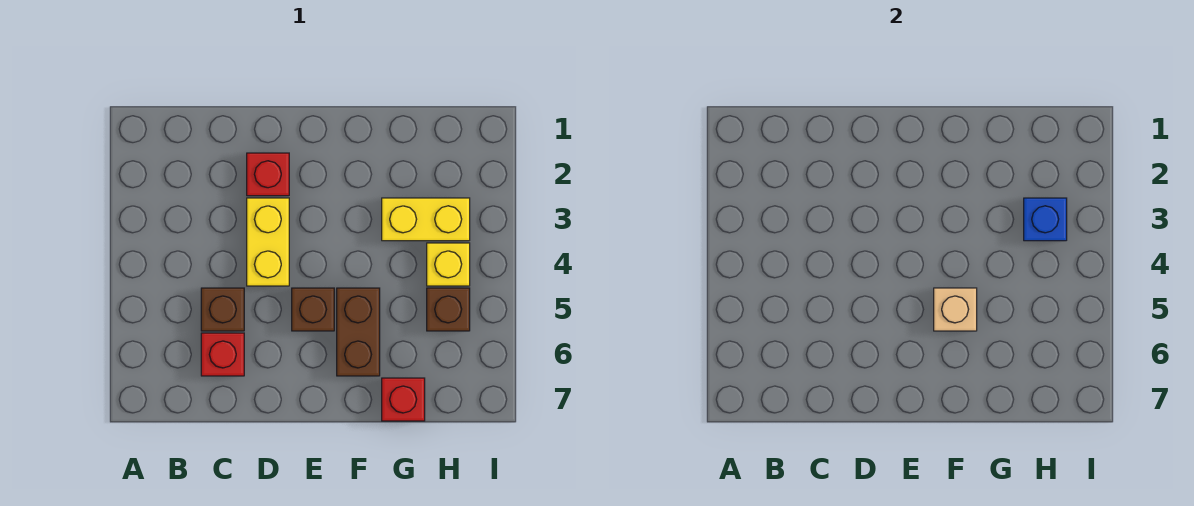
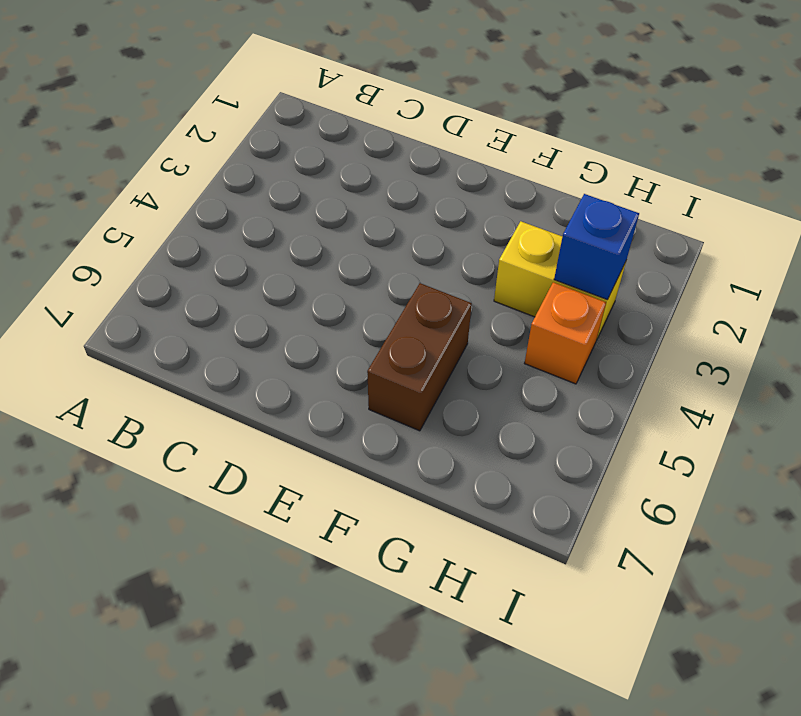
orange brick H4 level 1 -> yellow brick H4 level 1
none -> brown brick C5 level 1
none -> red brick C6 level 1
none -> red brick D2 level 1

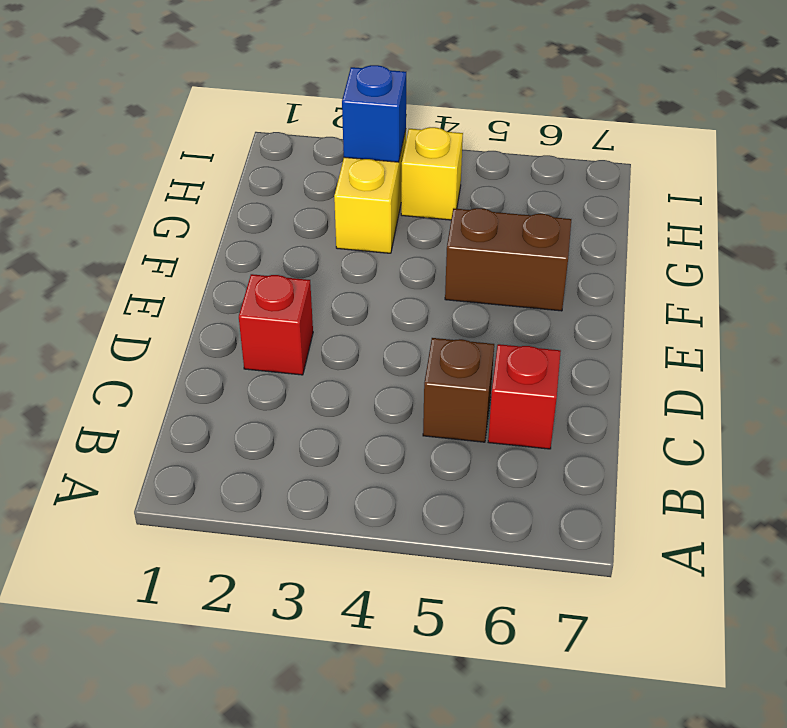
none -> yellow brick D3:D4 level 1
none -> brown brick E5 level 1
none -> red brick G7 level 1

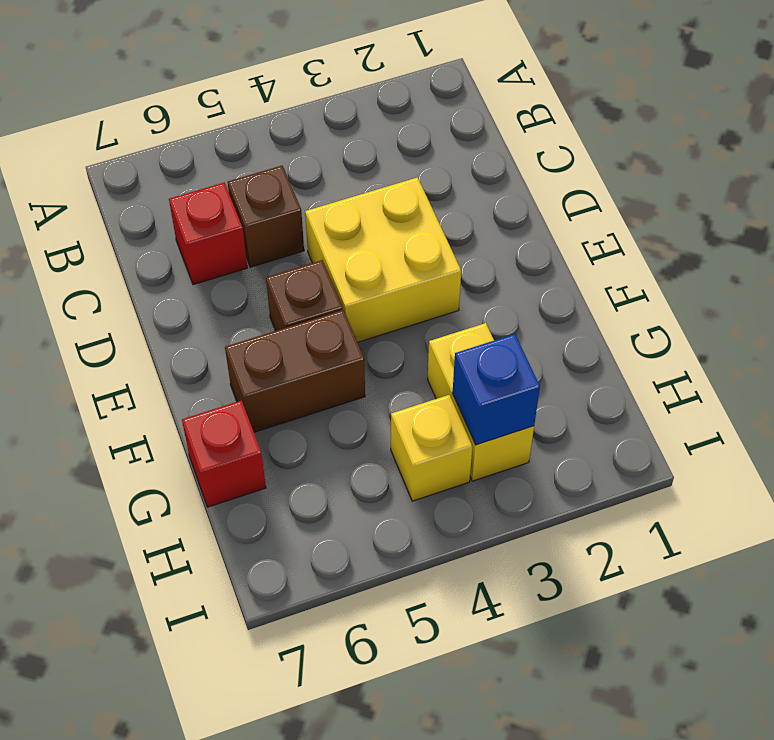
yellow brick D3:E4 level 1 -> yellow brick D3:D4 level 1
none -> red brick D2 level 1
none -> brown brick H5 level 1
none -> tan brick F5 level 2

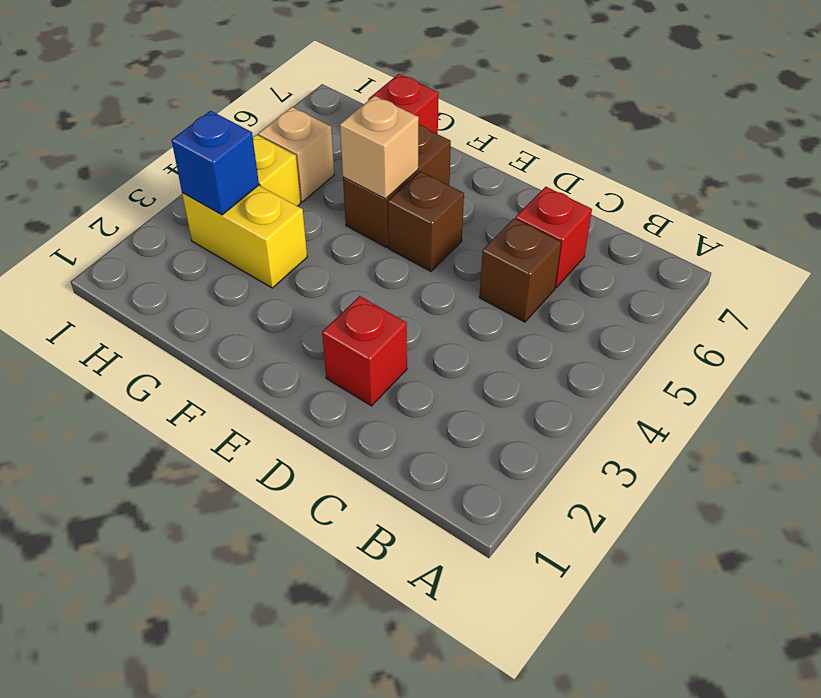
tan brick H5 level 1 -> brown brick H5 level 1
none -> yellow brick D3:D4 level 1

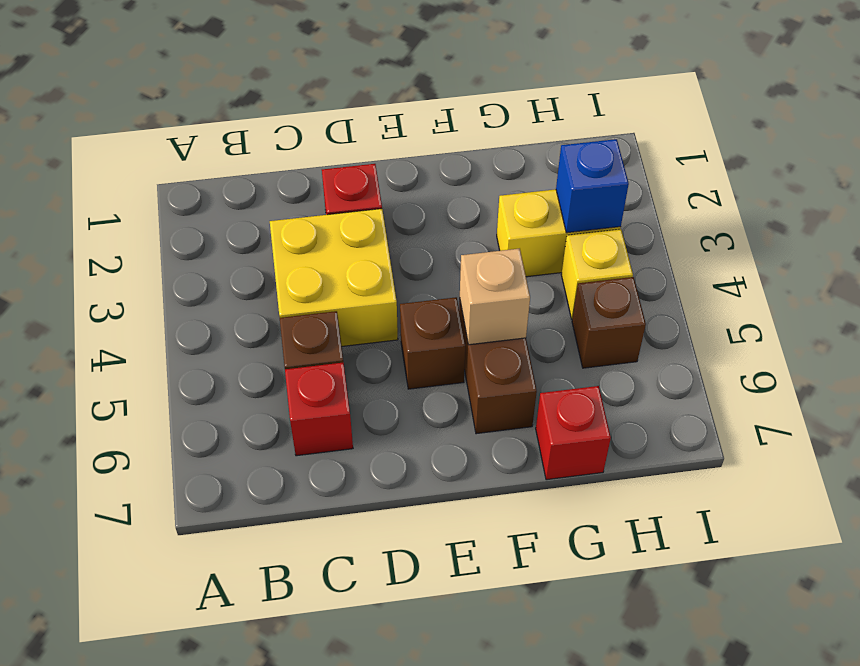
yellow brick C3:D4 level 1 -> yellow brick D3:D4 level 1

